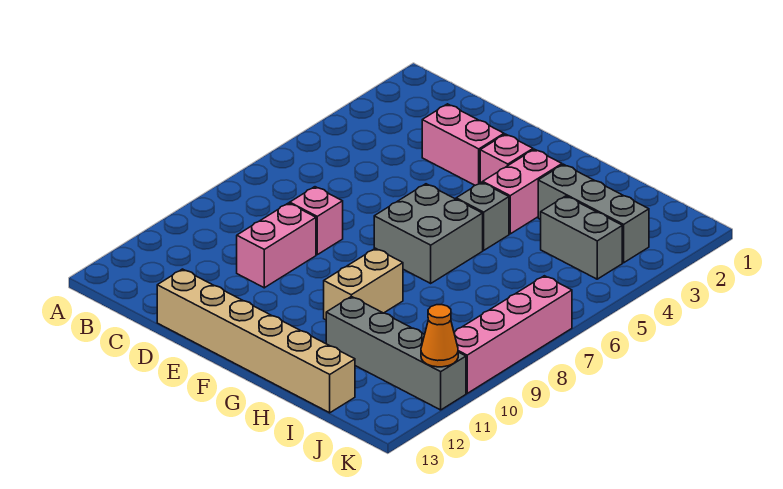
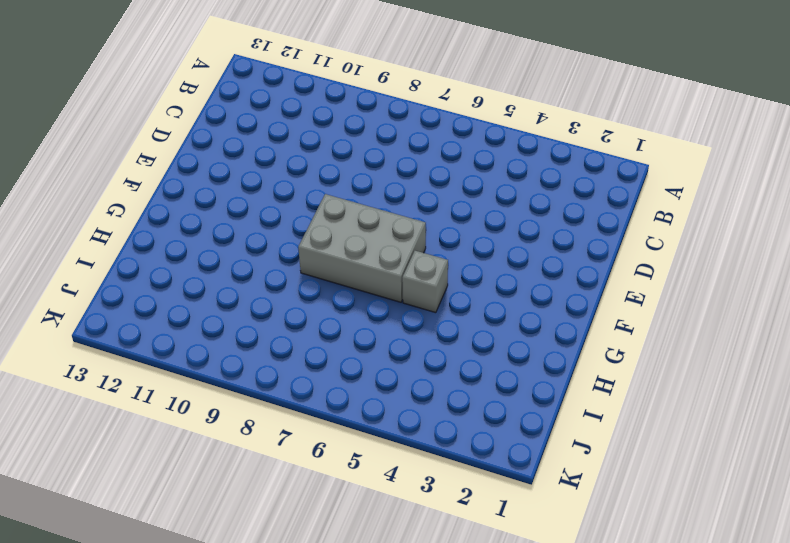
grey brick F6:G8 level 1 -> grey brick F6:G7 level 1
none -> pink brick D3:E3 level 1
none -> pink brick D8 level 1
none -> pink brick D9:D10 level 1

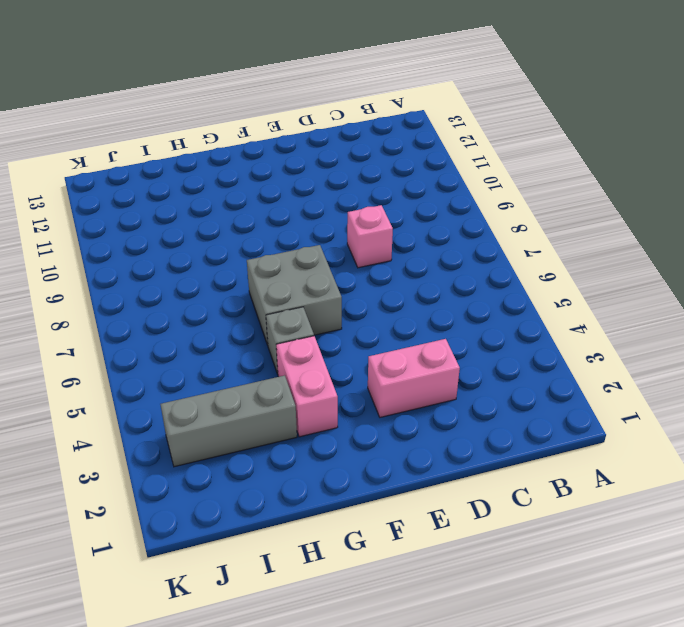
none -> pink brick D9:D10 level 1
none -> tan brick D13:I13 level 1
none -> pink brick F3 level 1

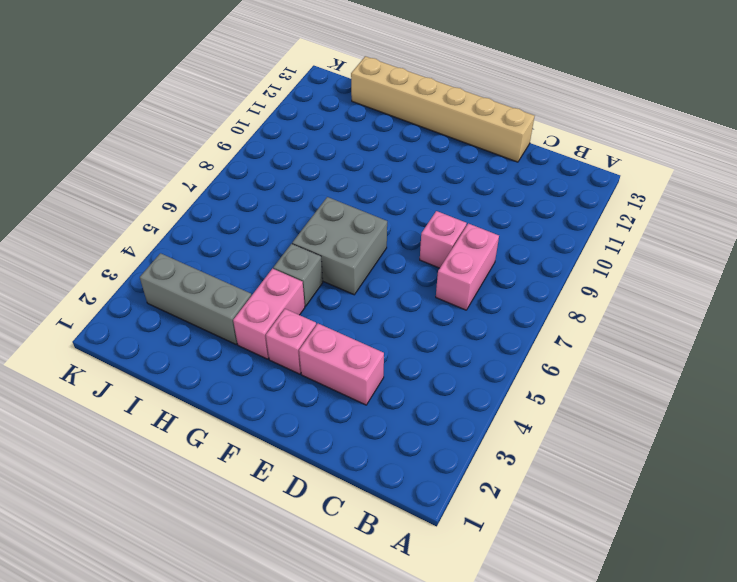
pink brick C7:C8 level 1 -> pink brick D9:D10 level 1
none -> tan brick G9:G10 level 1
none -> grey brick H11:K11 level 1
none -> grey brick I4:J4 level 1

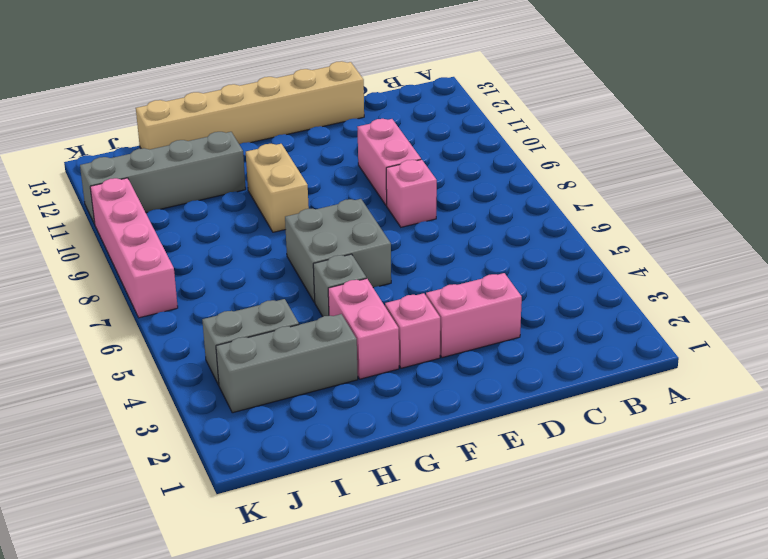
none -> orange cone K11 level 2

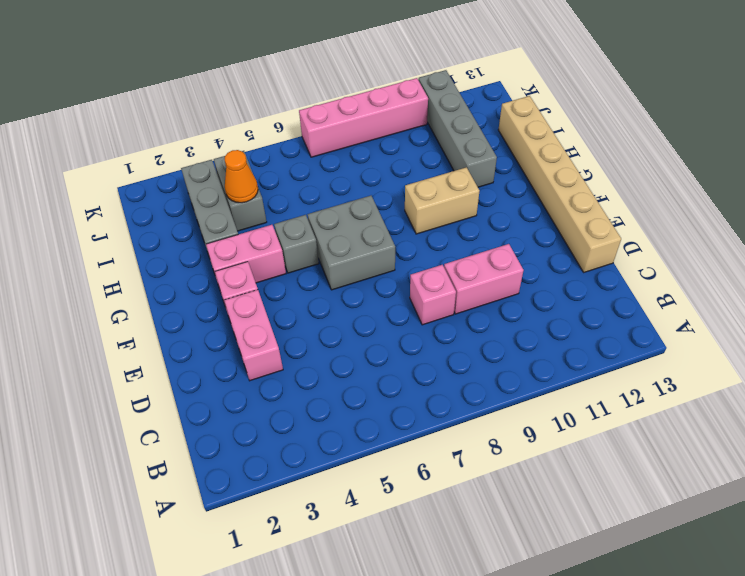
orange cone I4 level 2 -> orange cone K11 level 2

